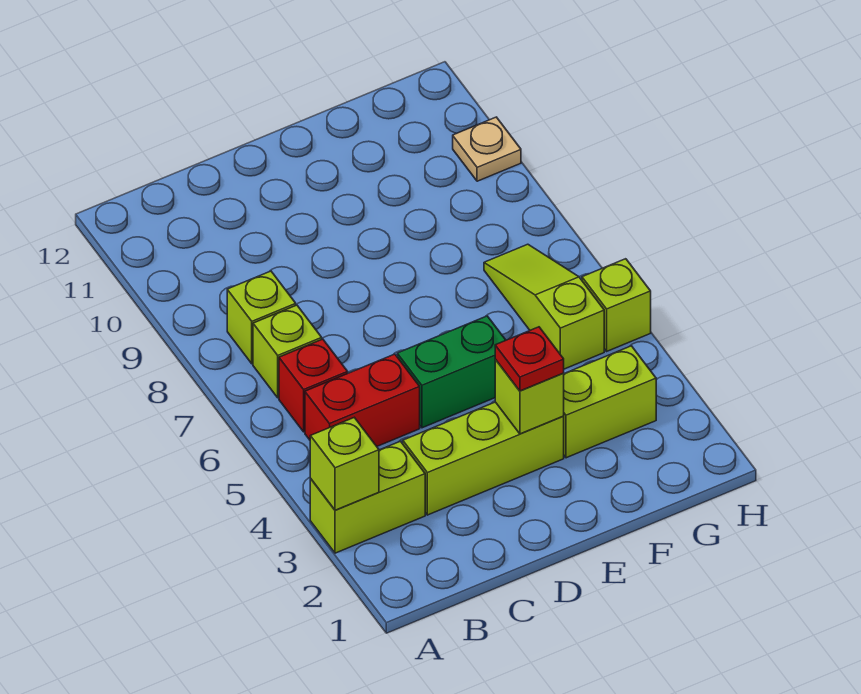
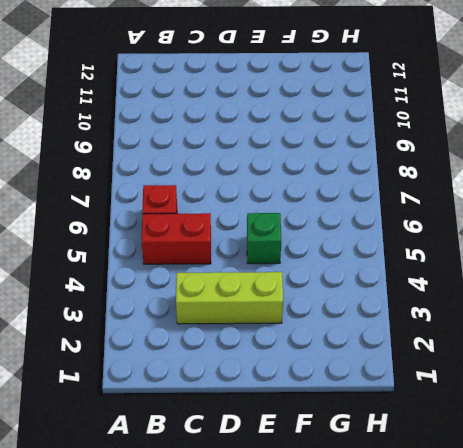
green brick E5 level 1 -> green brick D5:E5 level 1
none -> lime brick A3:B3 level 1
none -> lime brick B7 level 1
none -> lime brick B8 level 1

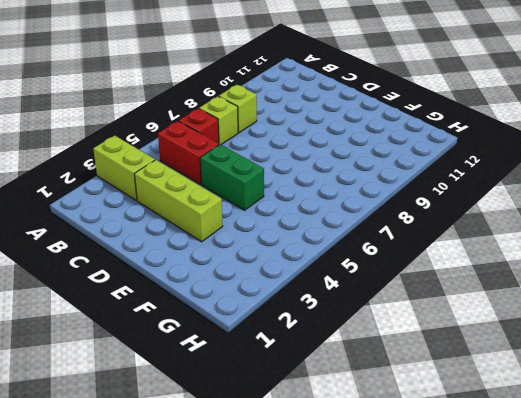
none -> lime brick F3:G3 level 1
none -> lime slope G5:G7 level 1 top 5
none -> lime brick H5 level 1

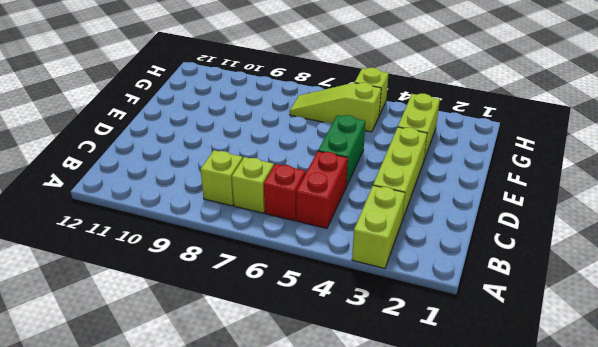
none -> tan plate H10 level 1
none -> lime brick A3 level 2
none -> lime brick E3 level 2

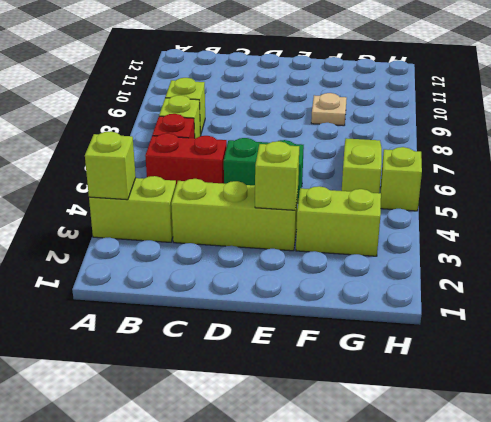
tan plate F9 level 1 -> tan plate H10 level 1
none -> red plate E3 level 3

